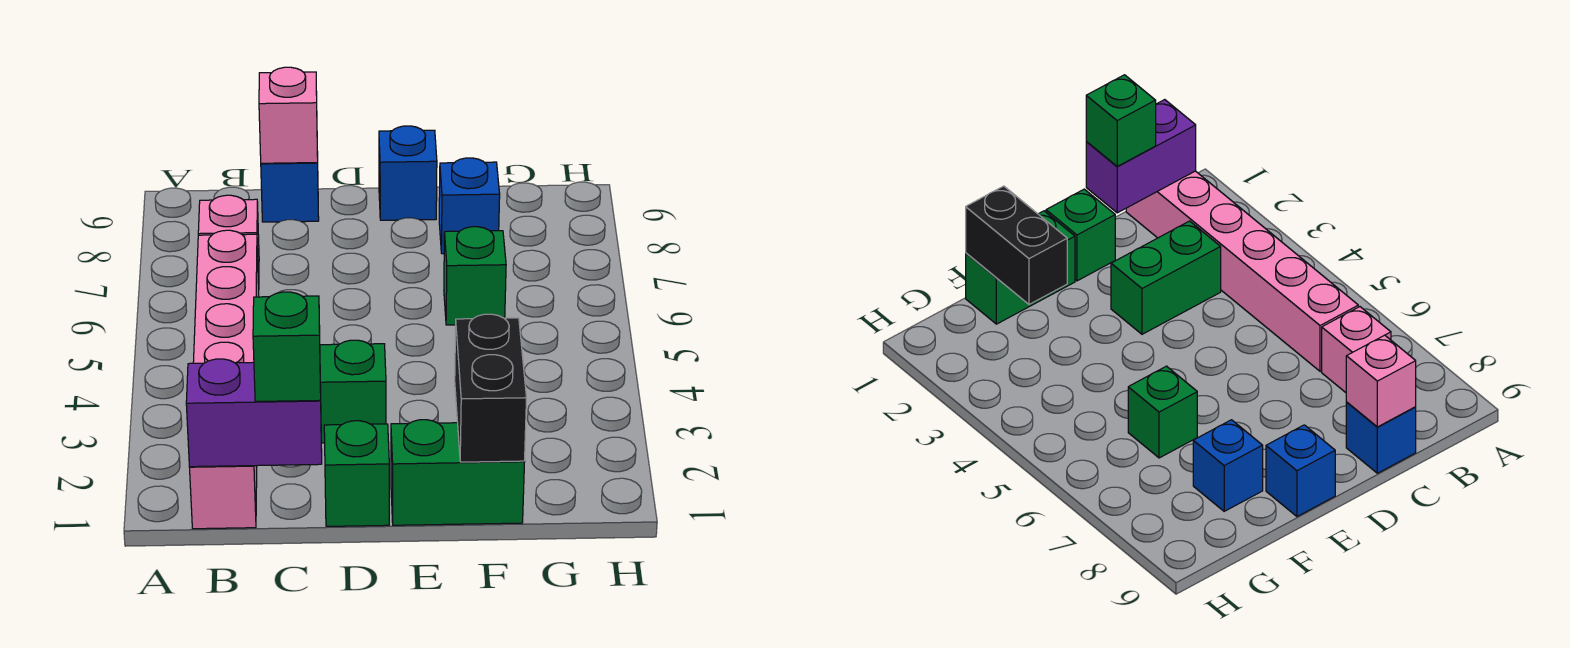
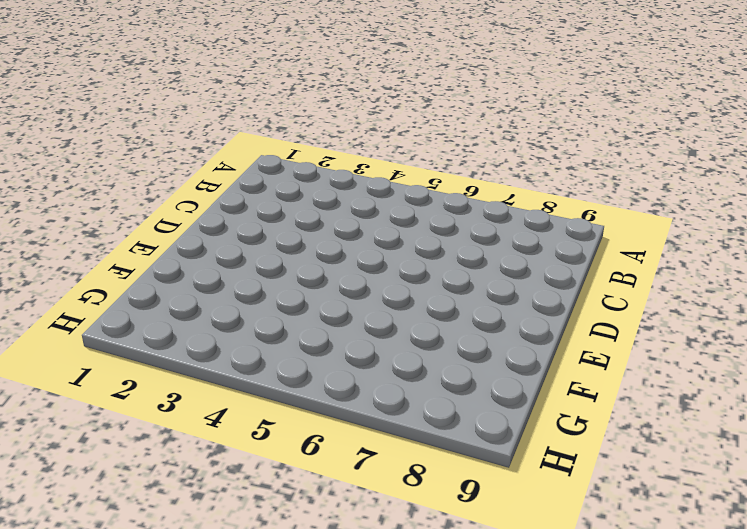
none -> pink brick B1:B6 level 1
none -> pink brick B7 level 1
none -> green brick C3:D3 level 1

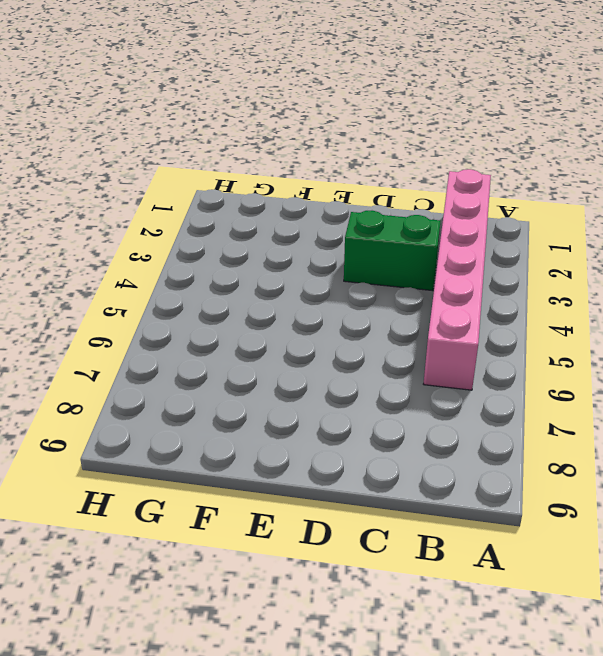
none -> pink brick B7 level 1
none -> blue brick C9 level 1
none -> green brick D1 level 1

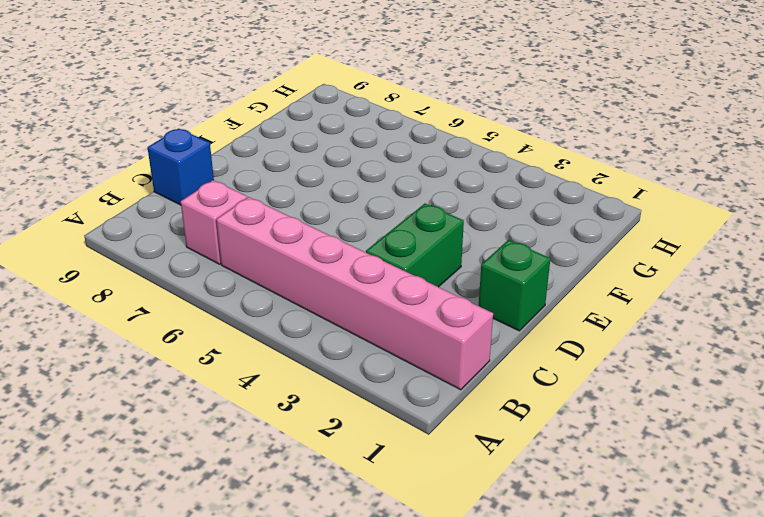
none -> green brick E1:F1 level 1
none -> blue brick E9 level 1
none -> green brick F6 level 1

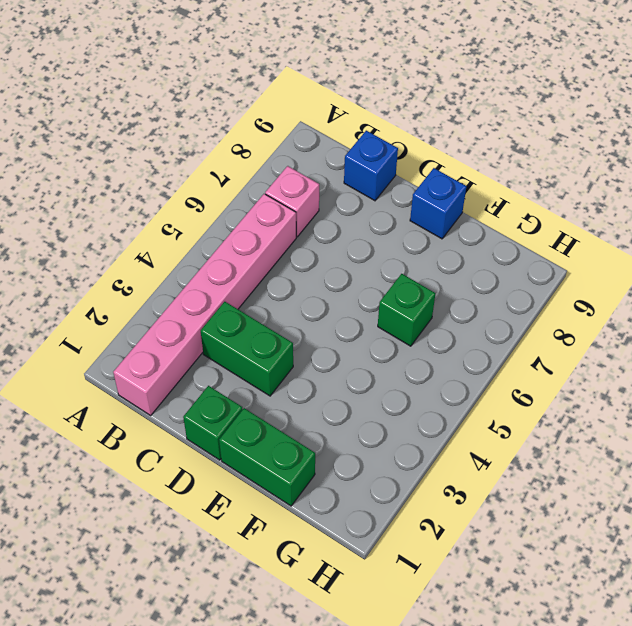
none -> blue brick F8 level 1
none -> purple brick B1:C1 level 2
none -> pink brick C9 level 2

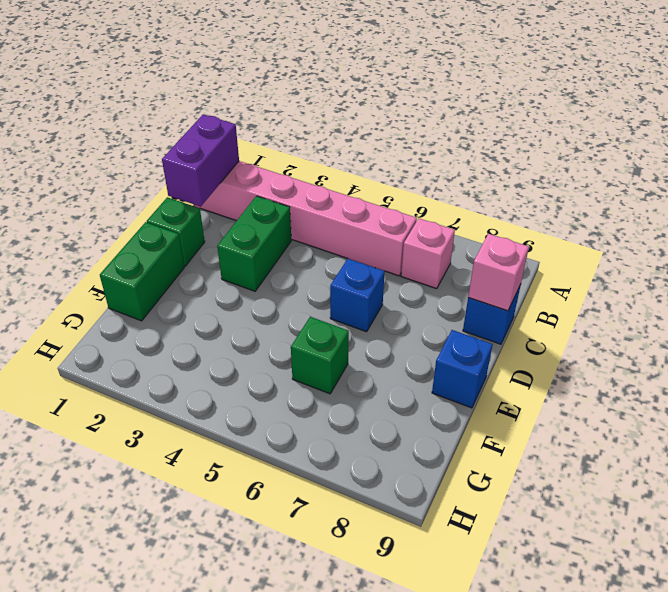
blue brick D6 level 1 -> blue brick F8 level 1
none -> black brick F1:F2 level 2
none -> green brick C1 level 3

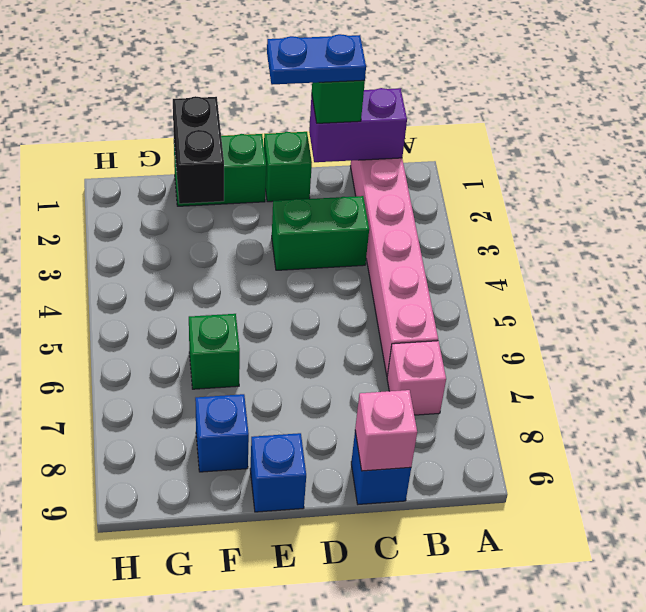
blue plate C1:D1 level 4 -> none

